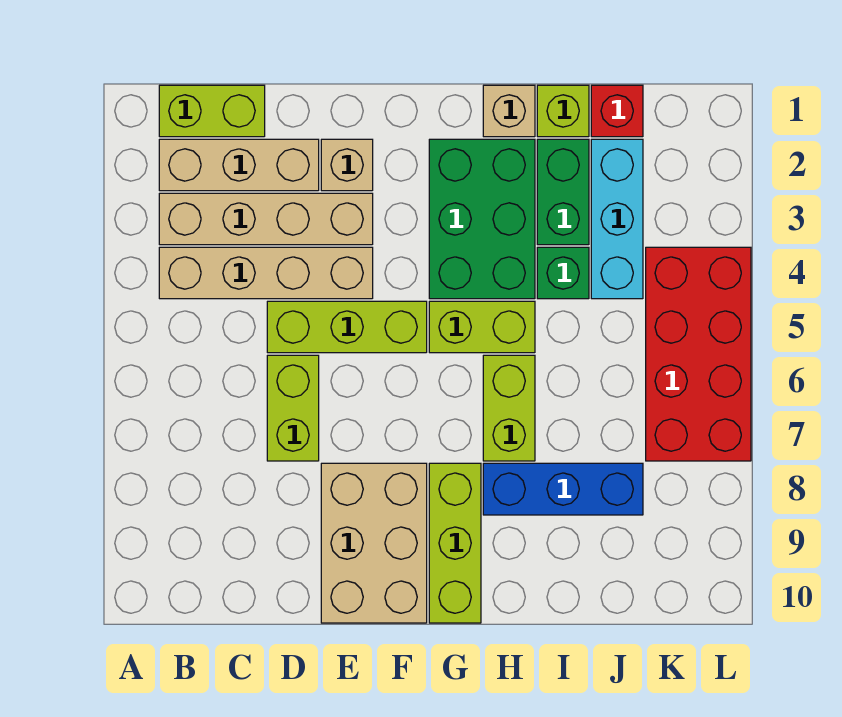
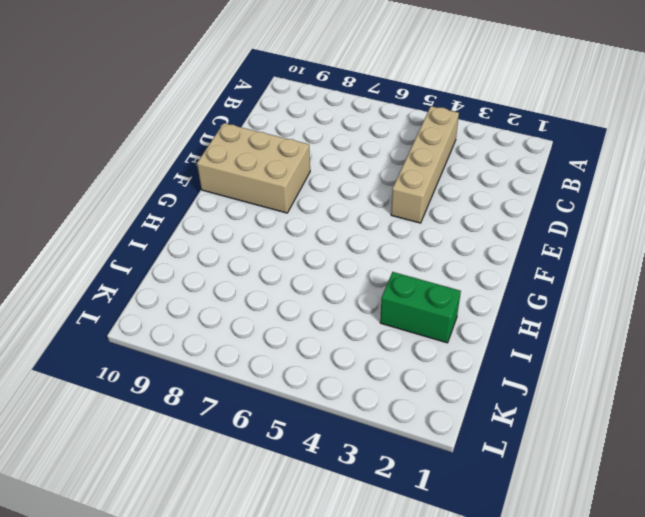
none -> lime brick B1:C1 level 1
none -> tan brick B2:D2 level 1
none -> tan brick B3:E3 level 1

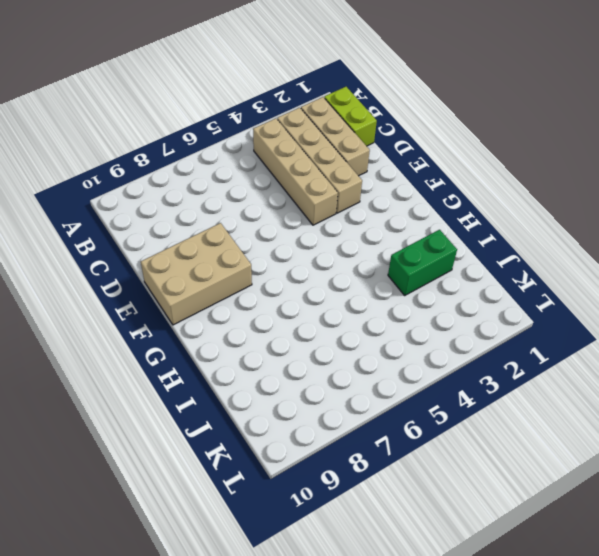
none -> lime brick D5:F5 level 1
none -> lime brick D6:D7 level 1
none -> tan brick E2 level 1

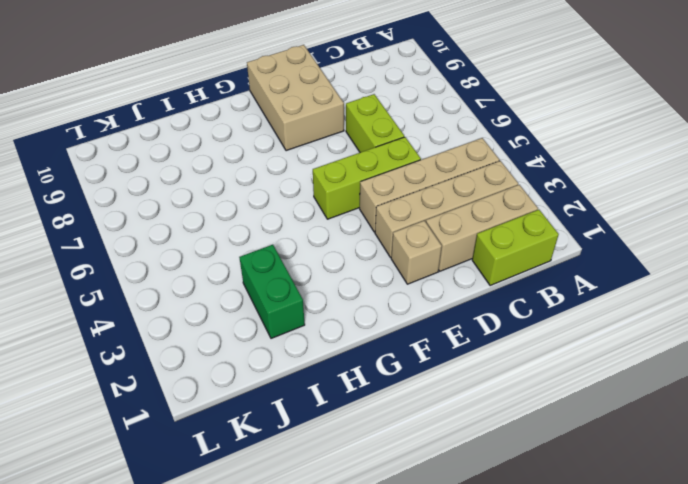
none -> green brick G2:H4 level 1
none -> lime brick G5:H5 level 1
none -> lime brick G8:G10 level 1

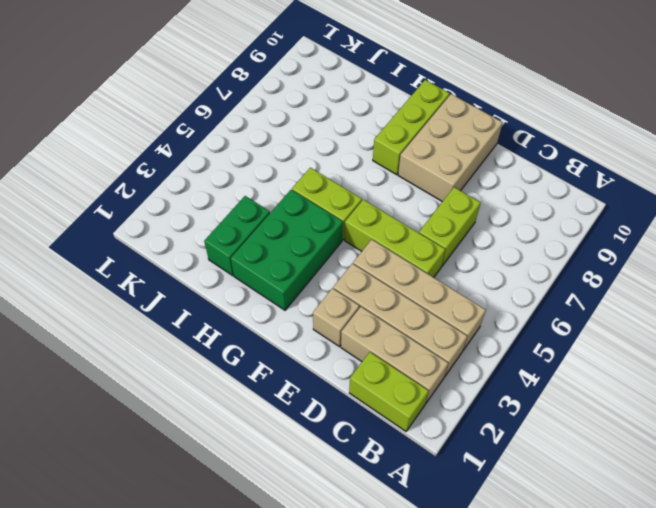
none -> tan brick H1 level 1
none -> lime brick H6:H7 level 1
none -> blue brick H8:J8 level 1

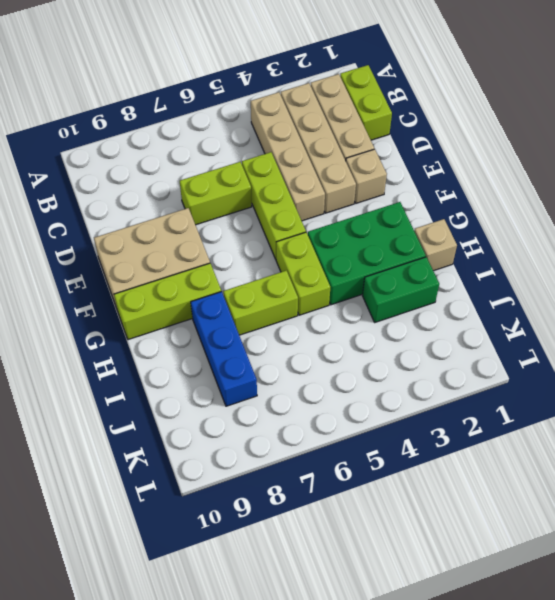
none -> lime brick I1 level 1
none -> green brick I4 level 1
none -> red brick J1 level 1

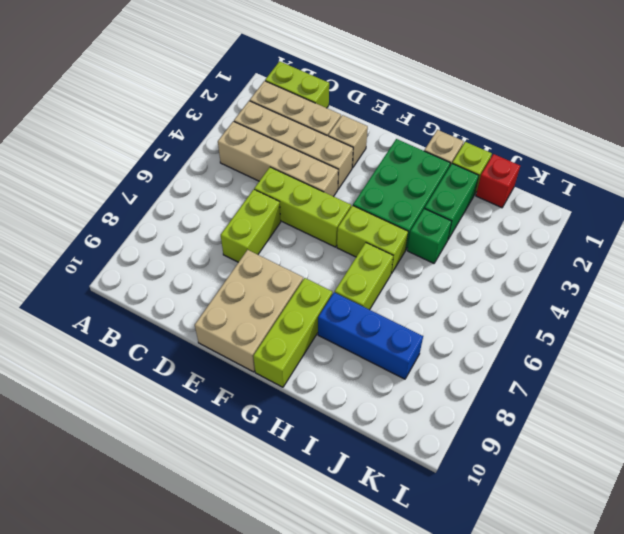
none -> cyan brick J2:J4 level 1
none -> red brick K4:L7 level 1

